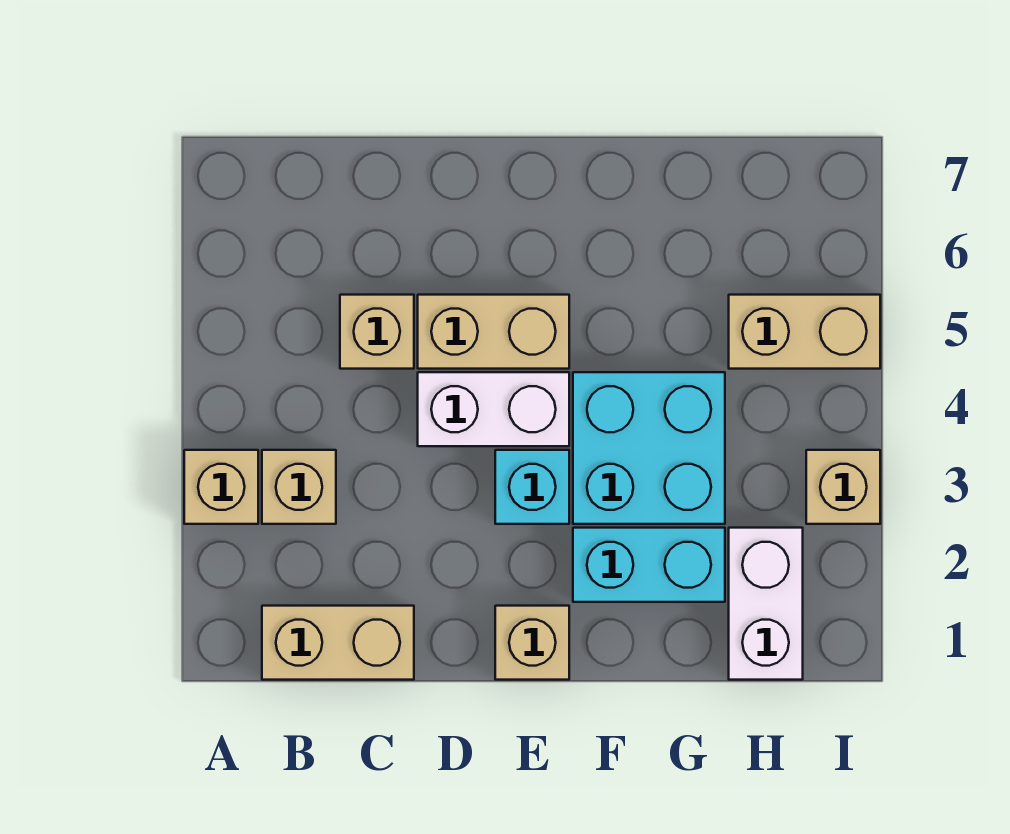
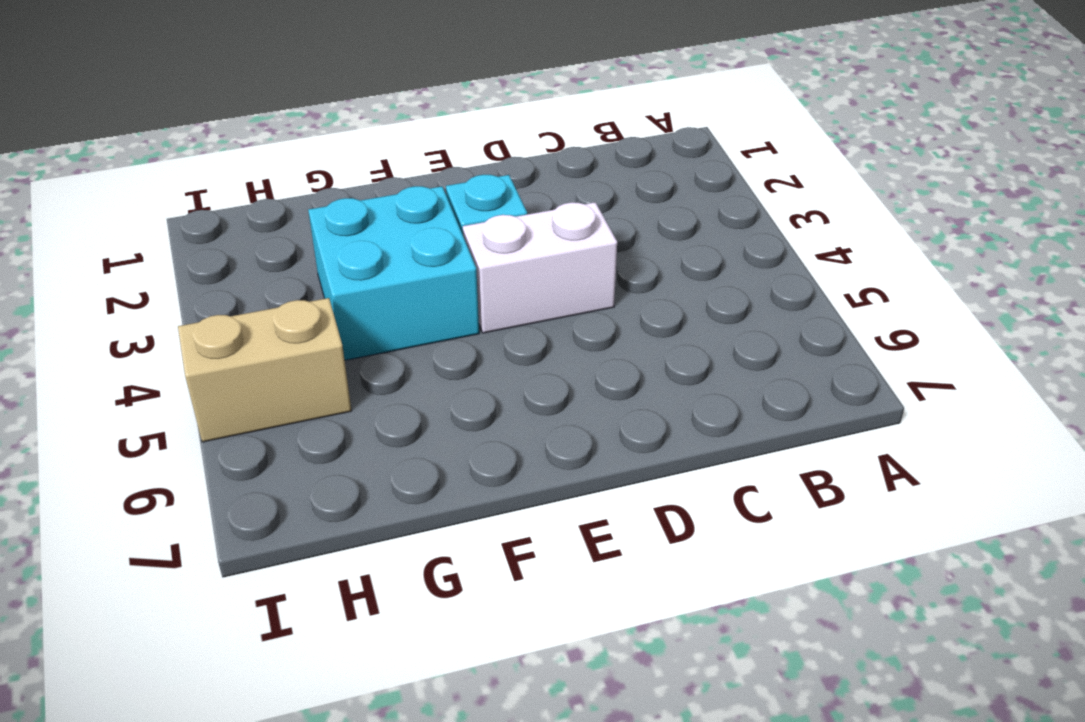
none -> tan brick A3 level 1
none -> tan brick B1:C1 level 1
none -> tan brick B3 level 1

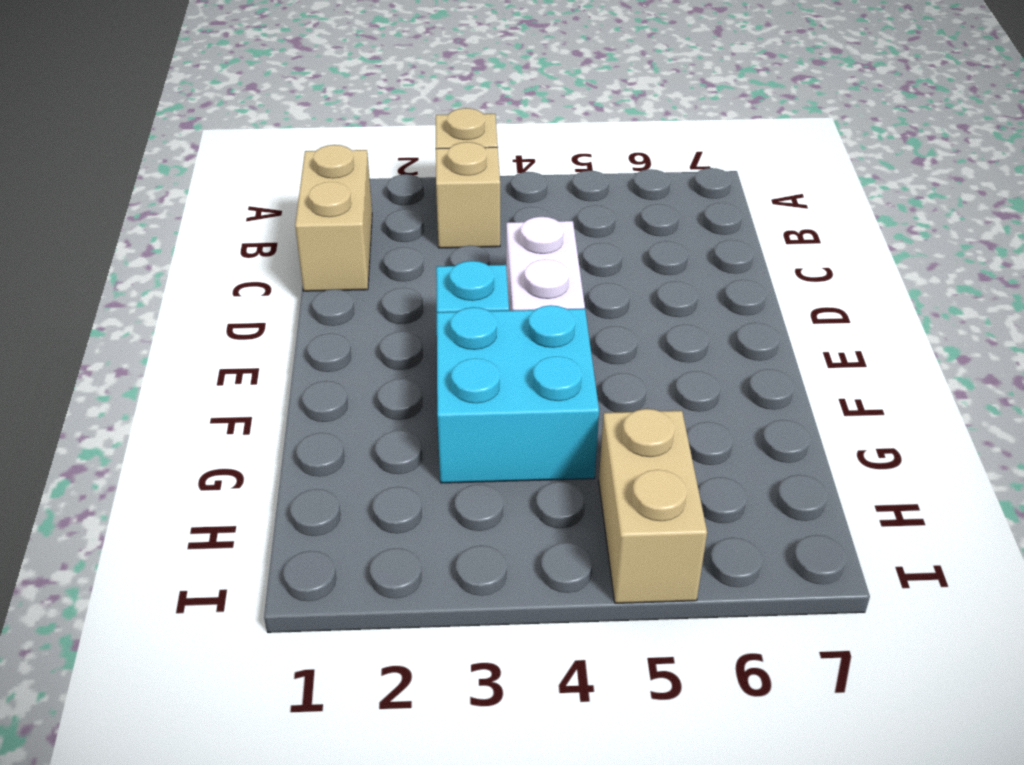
none -> tan brick C5 level 1
none -> tan brick D5:E5 level 1
none -> tan brick E1 level 1

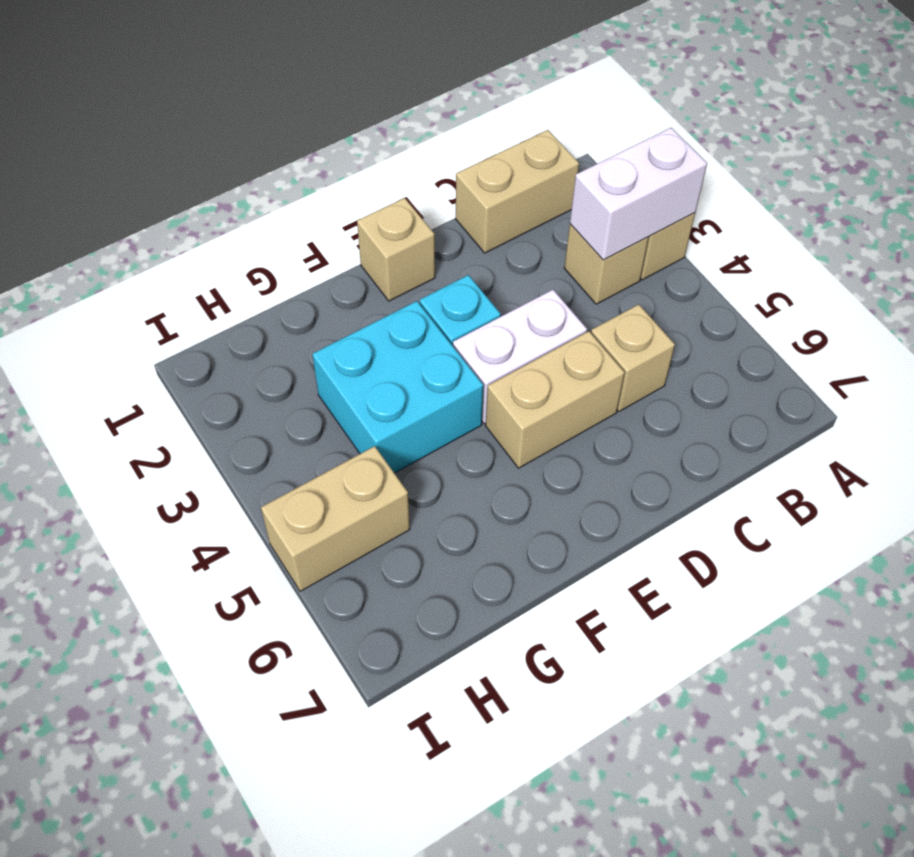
white brick A3:B3 level 2 -> white brick H1:H2 level 1
none -> cyan brick F2:G2 level 1
none -> tan brick I3 level 1

